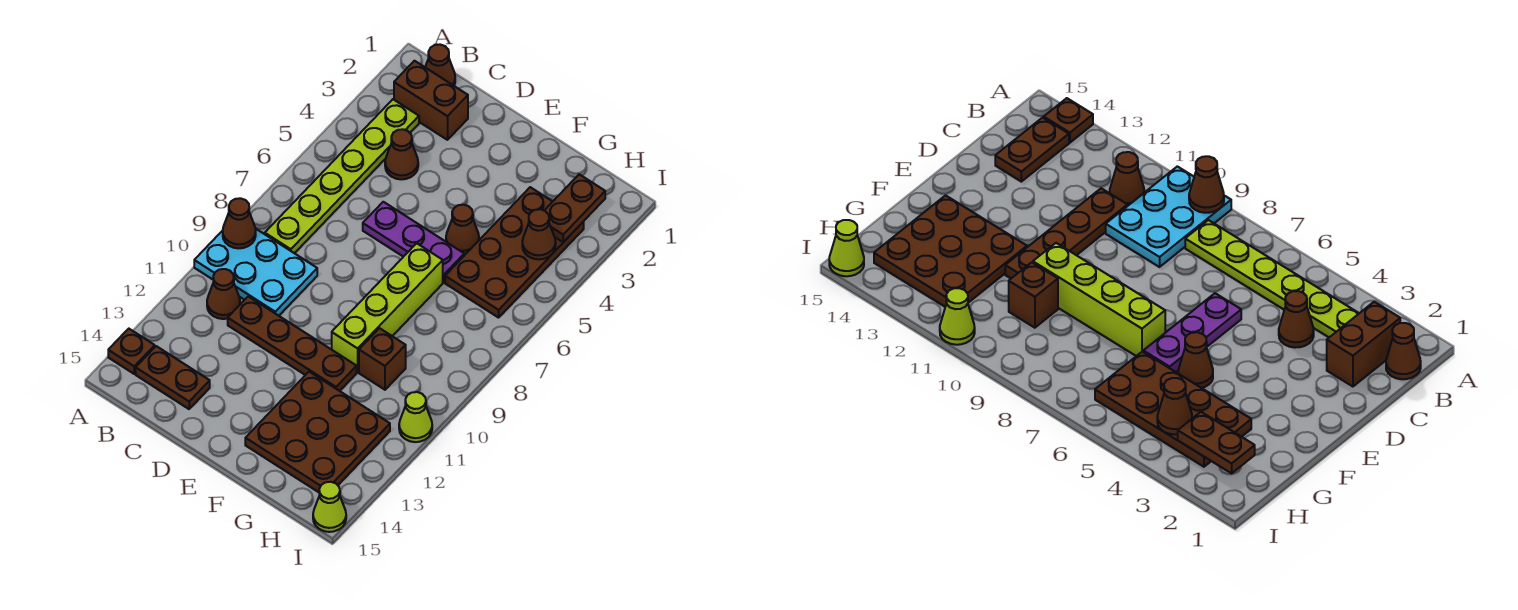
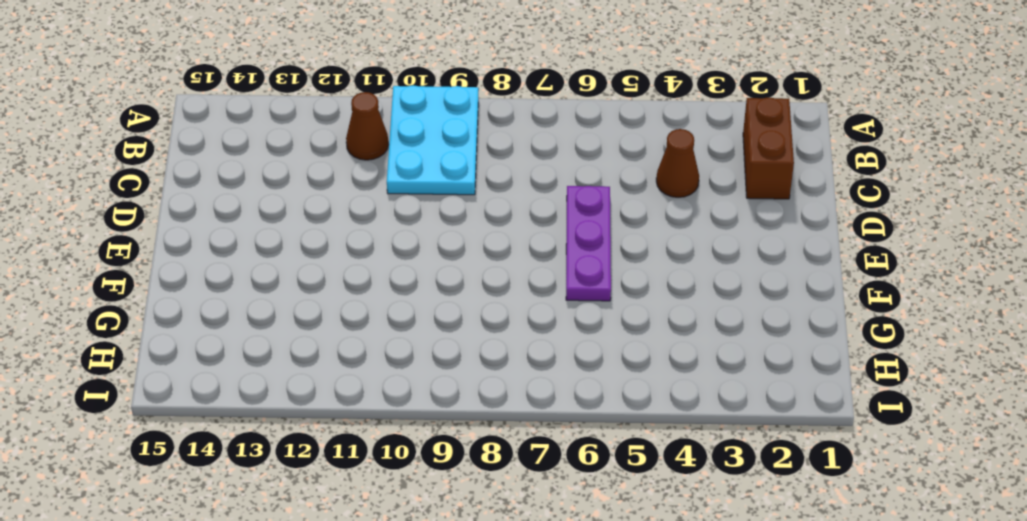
none -> brown plate A14 level 1
none -> brown cone B1 level 1
none -> lime plate B3:B8 level 1

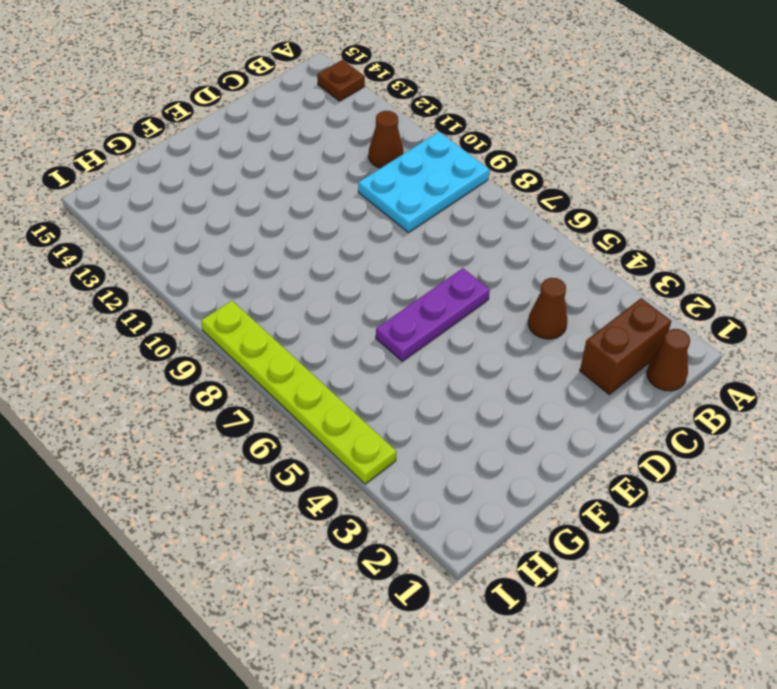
lime plate I4:I9 level 1 -> lime plate B3:B8 level 1
none -> brown plate B14:C14 level 1
none -> brown plate C11:F11 level 1
none -> brown cone F5 level 1

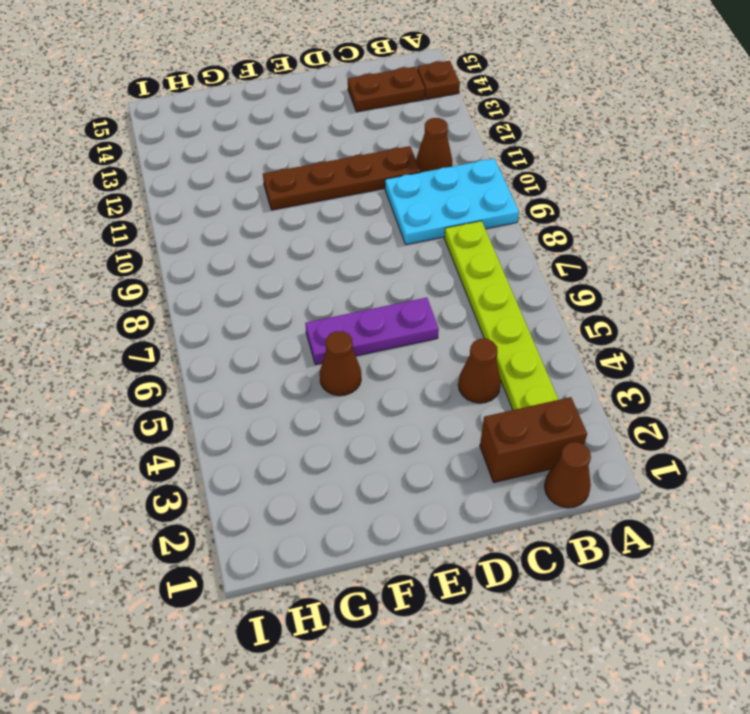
none -> lime brick F7:F10 level 1
none -> brown plate F12:H14 level 1
none -> brown plate G3:H6 level 1

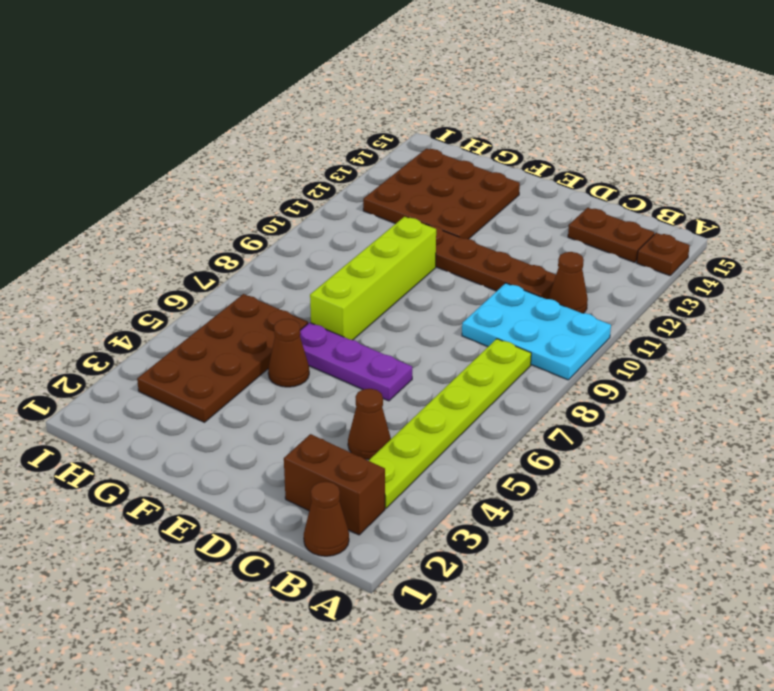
none -> brown brick G10 level 1
none -> lime cone I11 level 1
none -> lime cone I15 level 1

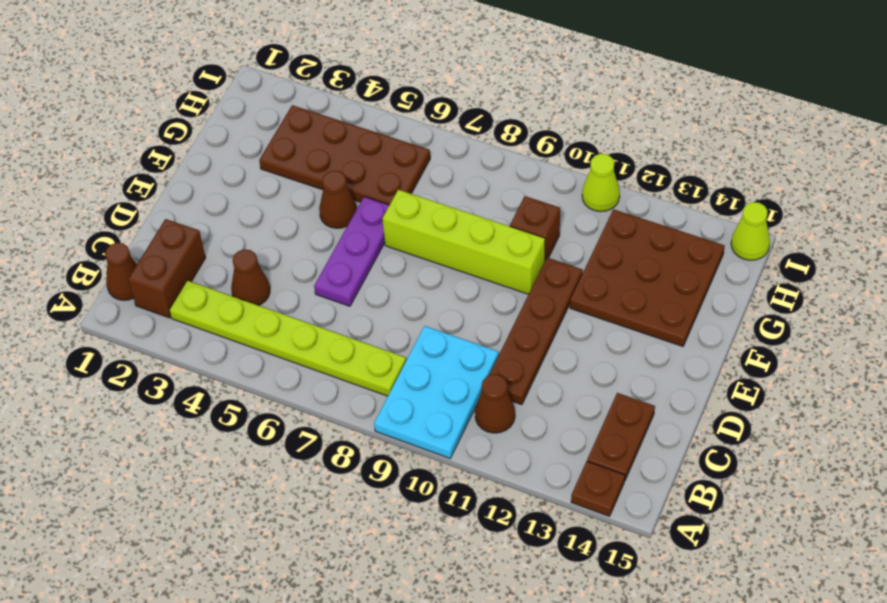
none -> brown cone A9 level 2
none -> brown plate H2:H3 level 2
none -> brown cone H4 level 2

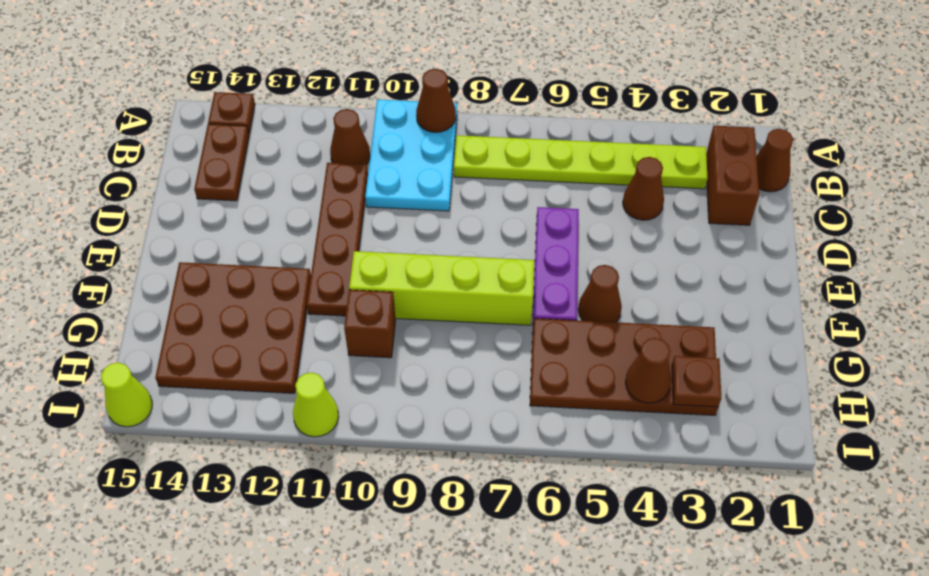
brown plate H3 level 2 -> brown plate H2:H3 level 2

